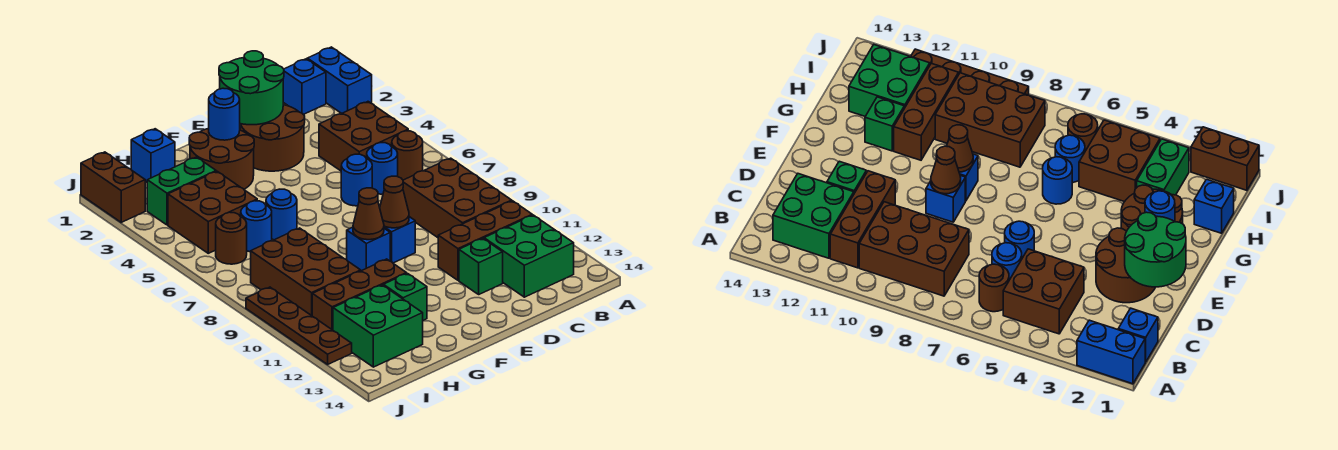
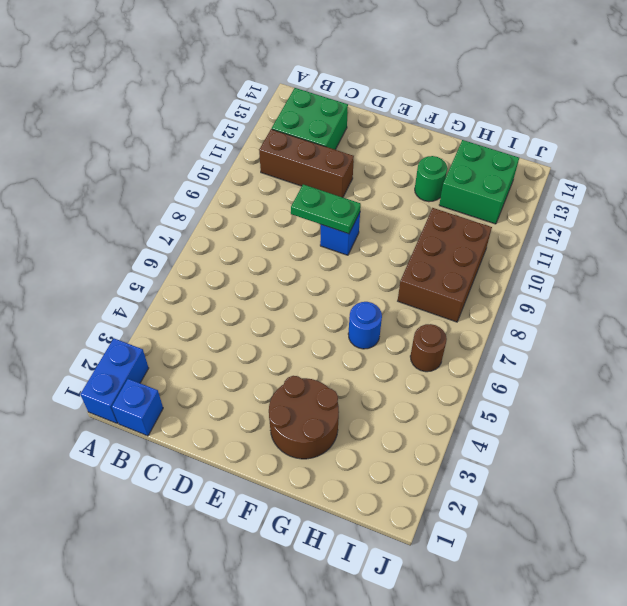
green plate D9:E9 level 2 -> brown cone E9 level 2
green round brick G12 level 1 -> green brick G12 level 1
none -> brown brick B4:C5 level 1
none -> brown round brick B6 level 1
none -> brown brick B8:C10 level 1
none -> blue round brick C6 level 1

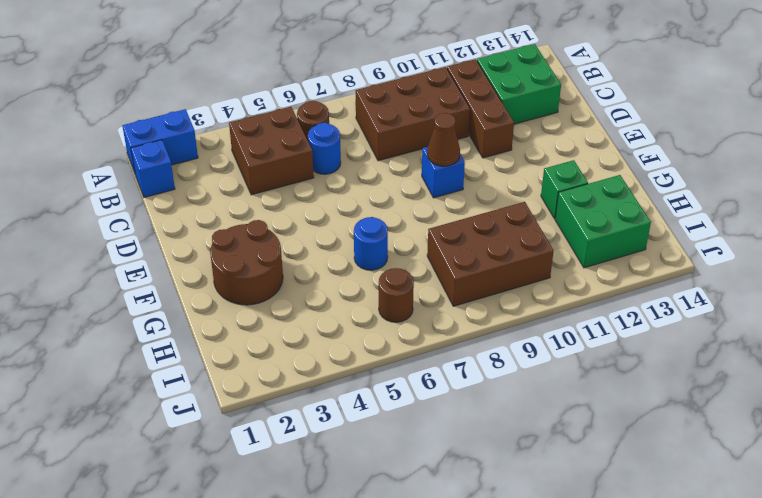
none -> brown round brick D2:E3 level 1
none -> blue round brick D6 level 1
none -> green brick D12 level 1
none -> blue brick F9 level 1

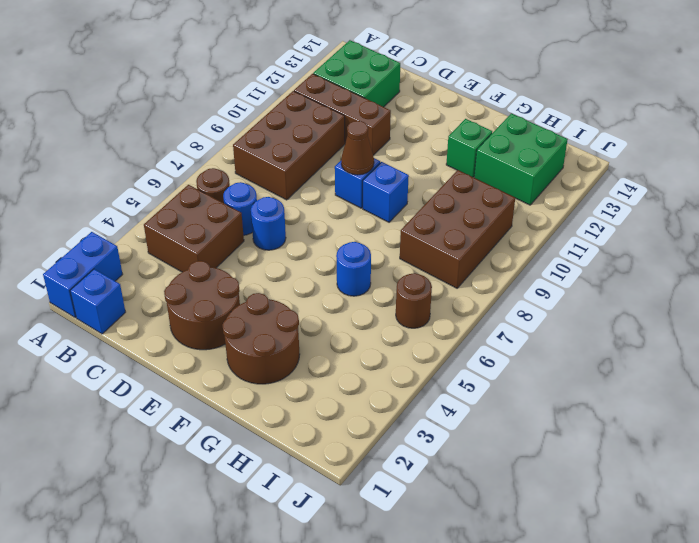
none -> green brick D12 level 1
none -> brown brick G11:I11 level 1
none -> blue brick H1 level 1
none -> green brick H3:I3 level 1

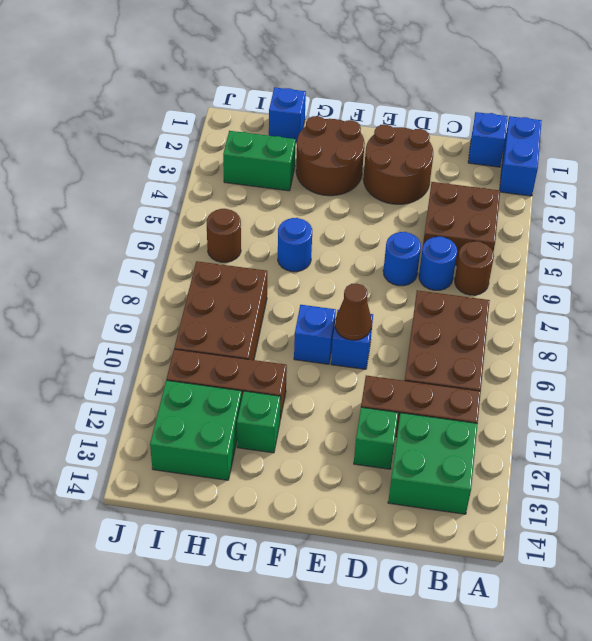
none -> brown brick H4:I5 level 1
none -> blue round brick H6 level 1
none -> brown brick J1:J2 level 1
none -> brown plate J9:J12 level 1

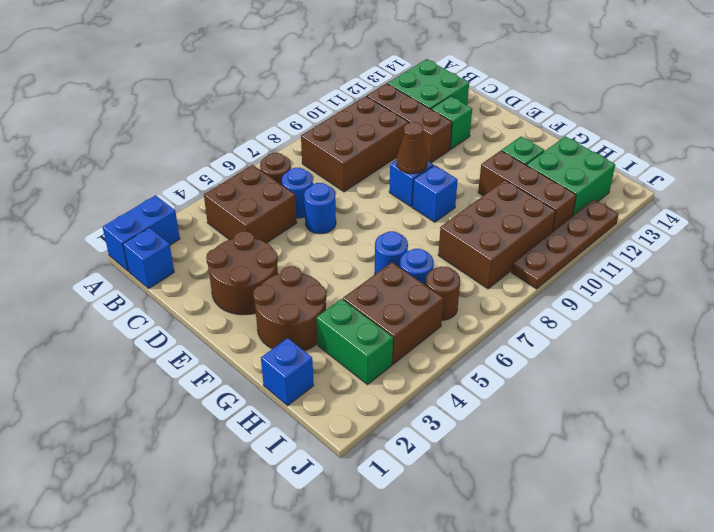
none -> brown brick J1:J2 level 1
none -> green round brick D1:E2 level 2
none -> blue round brick F2 level 2
none -> brown cone F9 level 2

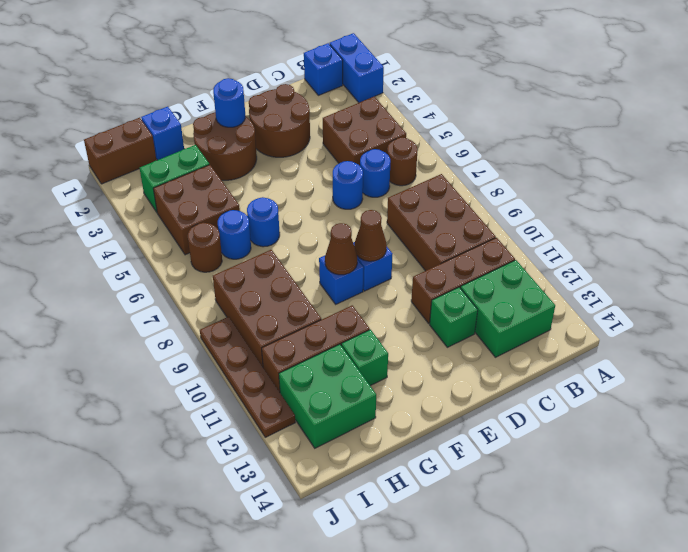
brown brick I1:J1 level 1 -> brown brick J1:J2 level 1
none -> green round brick D1:E2 level 2

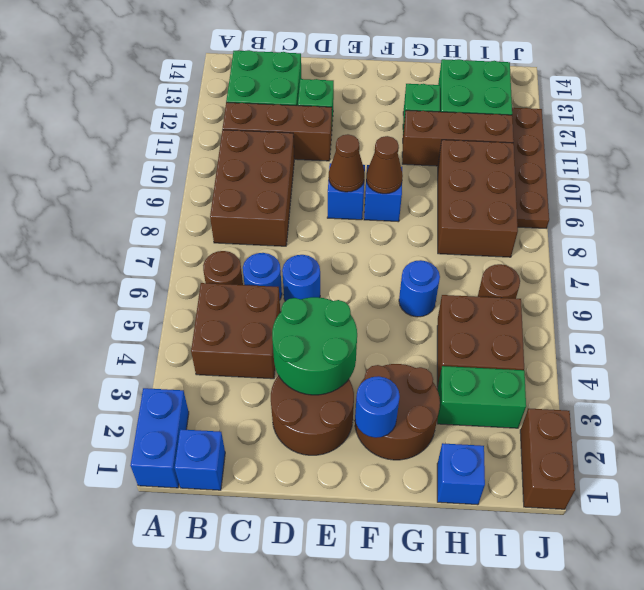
green round brick D3:E4 level 2 -> green round brick D1:E2 level 2
none -> blue round brick H6 level 1

